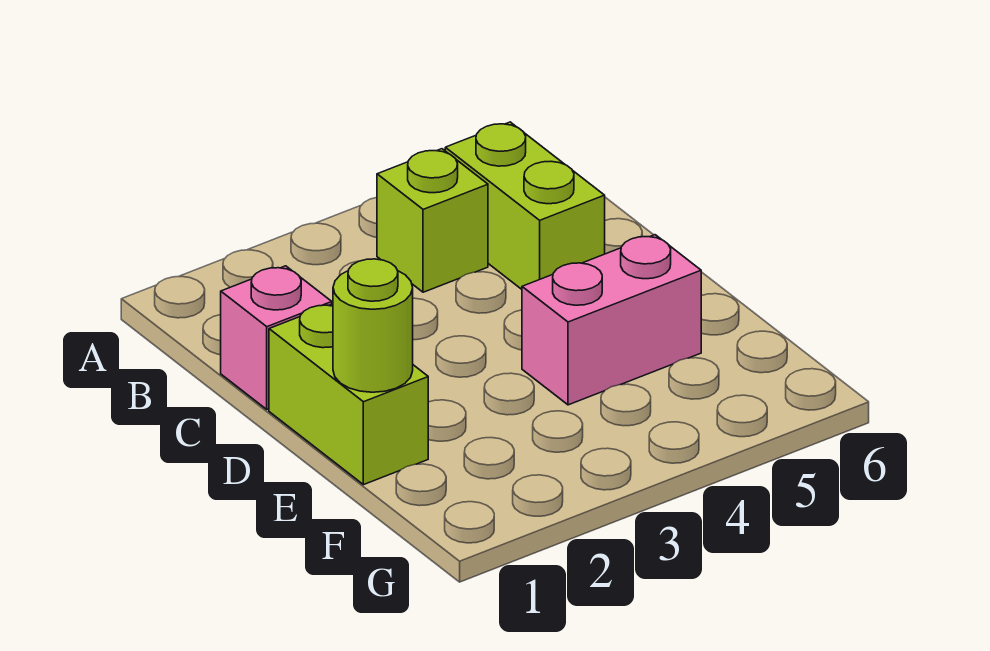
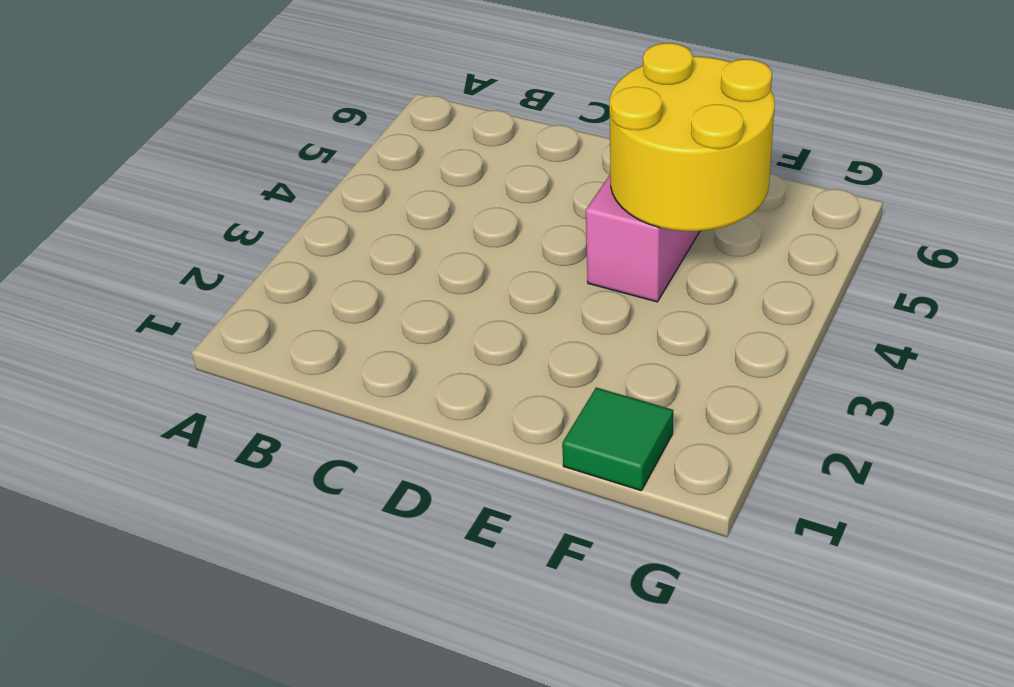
yellow round brick E4:F5 level 2 -> none
green tile F1 level 1 -> none
none -> lime brick B4 level 1
none -> lime brick B5:C5 level 1

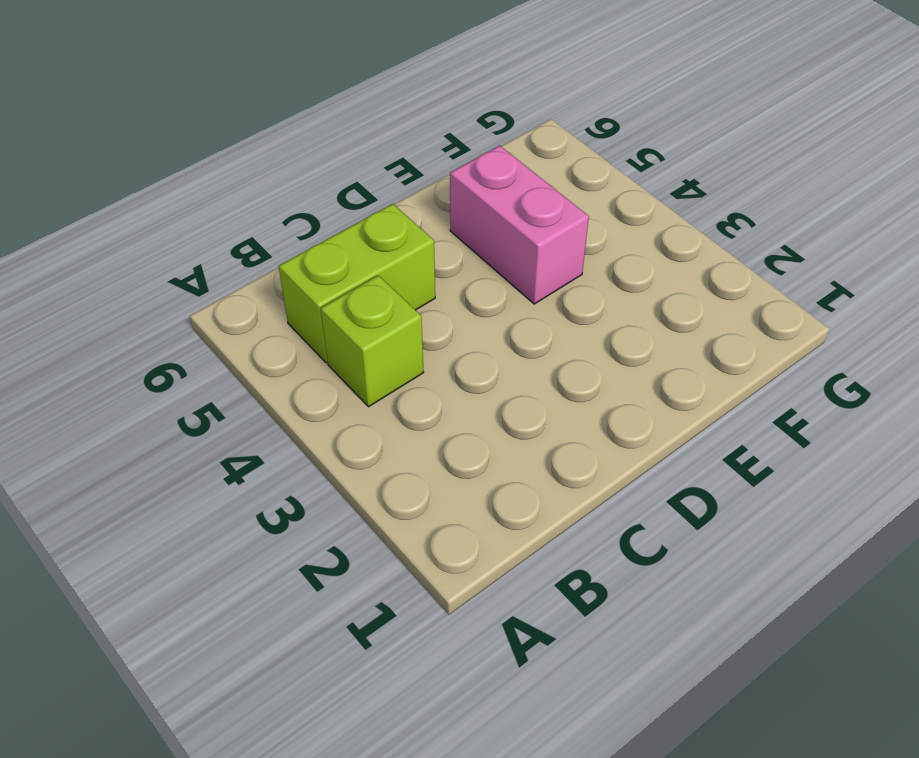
none -> pink brick C1 level 1
none -> lime brick D1:E1 level 1

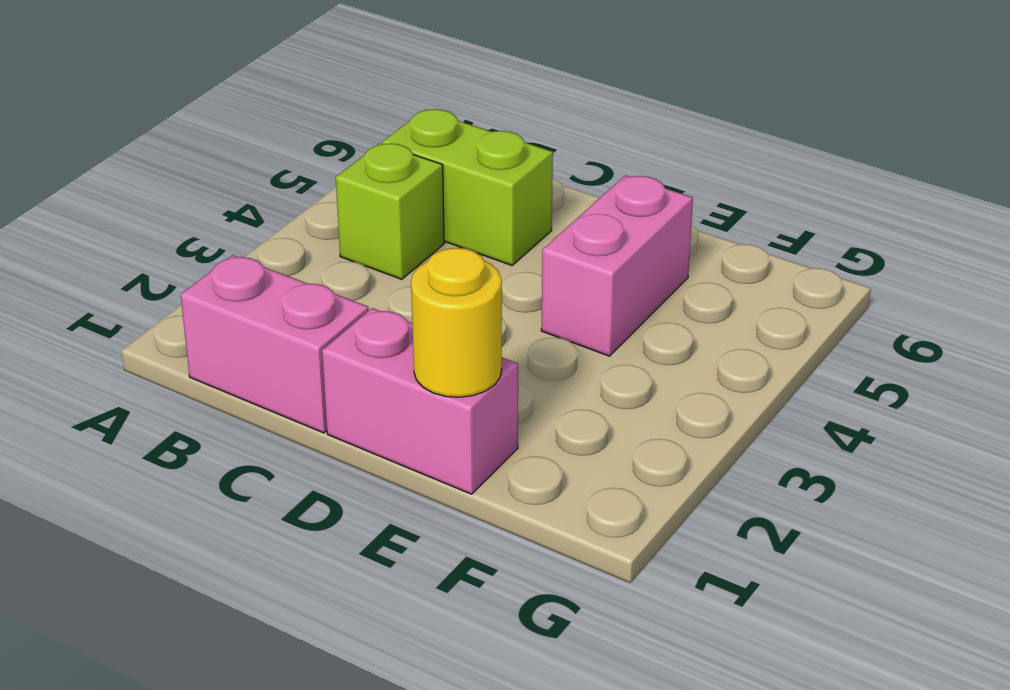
pink brick B1:C1 level 1 -> pink brick C1 level 1
pink brick D1:E1 level 1 -> lime brick D1:E1 level 1
yellow round brick E1 level 2 -> lime round brick E1 level 2

